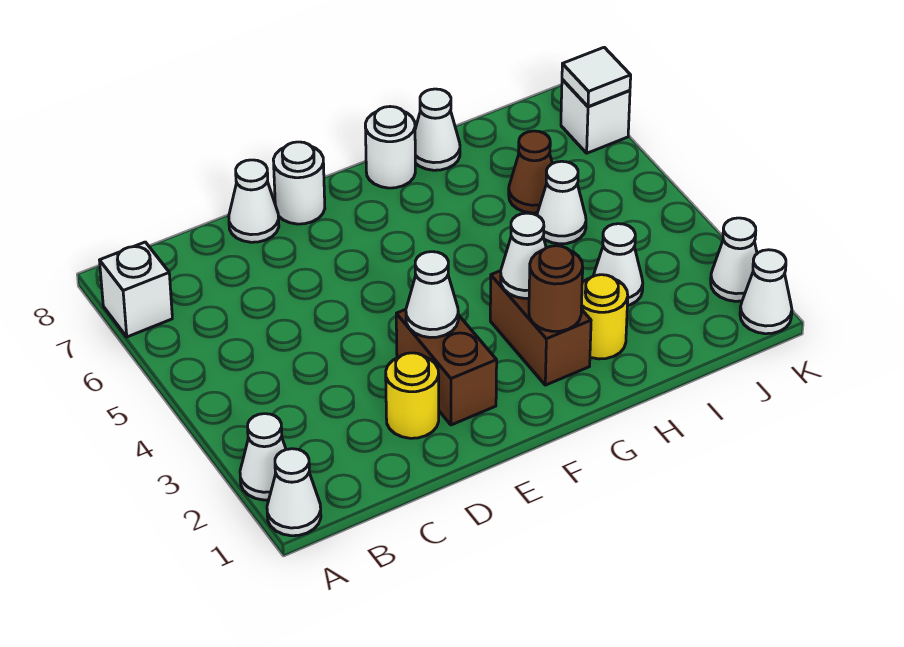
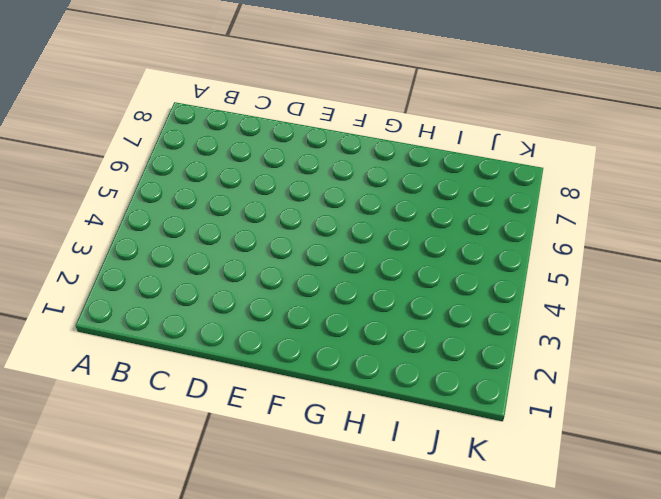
none -> white cone A1 level 1
none -> white cone A2 level 1
none -> white brick A7 level 1

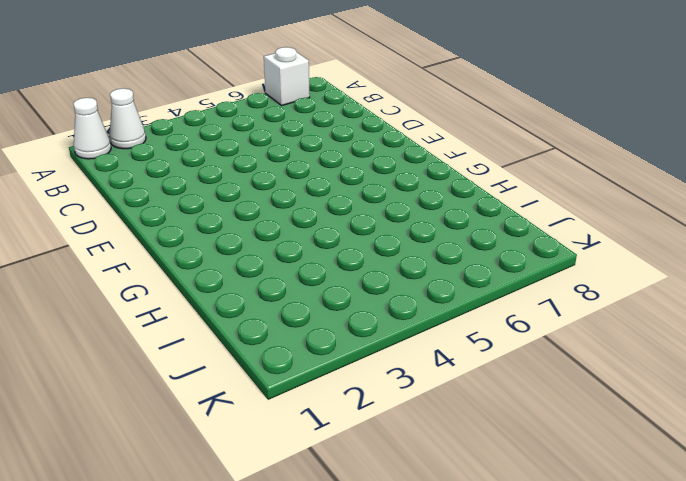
none -> yellow round brick D2 level 1
none -> white cone D8 level 1
none -> brown brick E2:E3 level 1

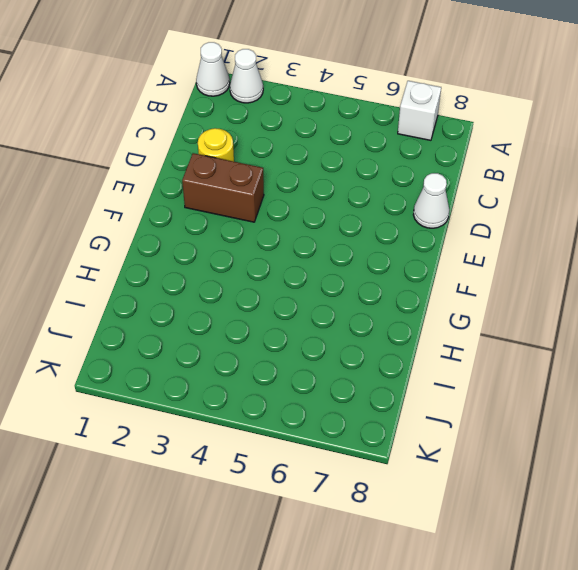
none -> white round brick E8 level 1
none -> brown brick G2:G3 level 1
none -> white round brick G8 level 1

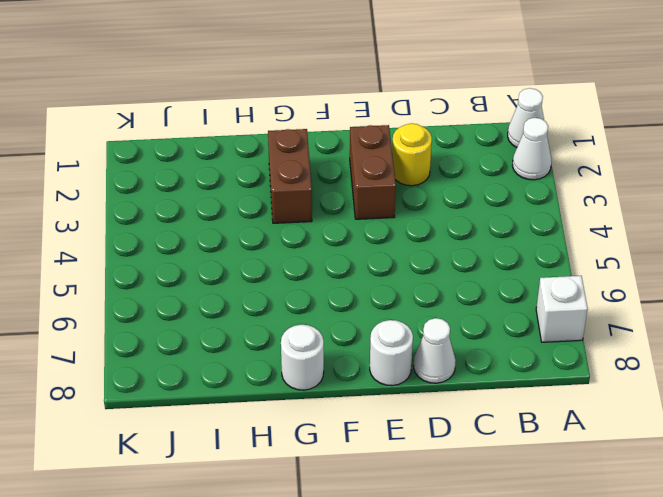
none -> yellow round brick H2 level 1
none -> white cone H8 level 1
none -> white cone I3 level 1

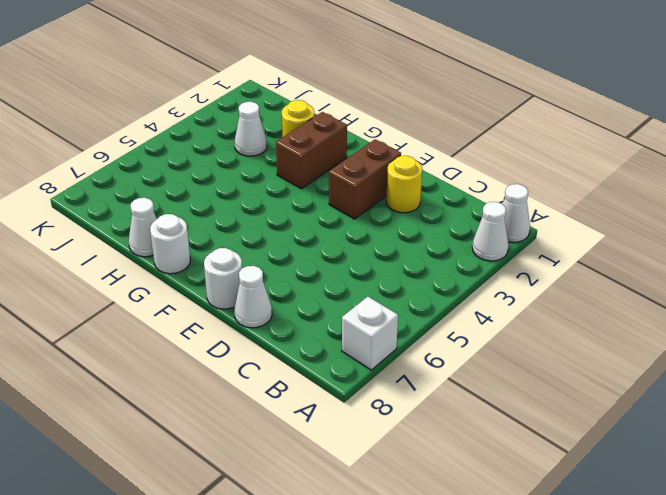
none -> white cone I5 level 1
none -> brown cone I6 level 1
none -> white cone K1 level 1

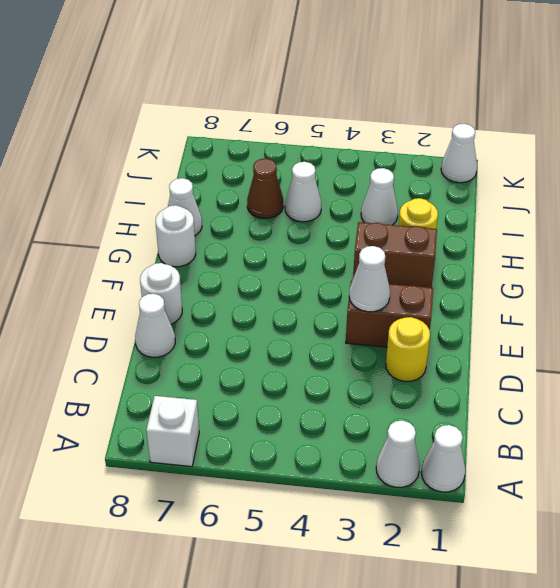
none -> white cone K2 level 1
none -> white brick K7 level 1
none -> brown round brick G2 level 2

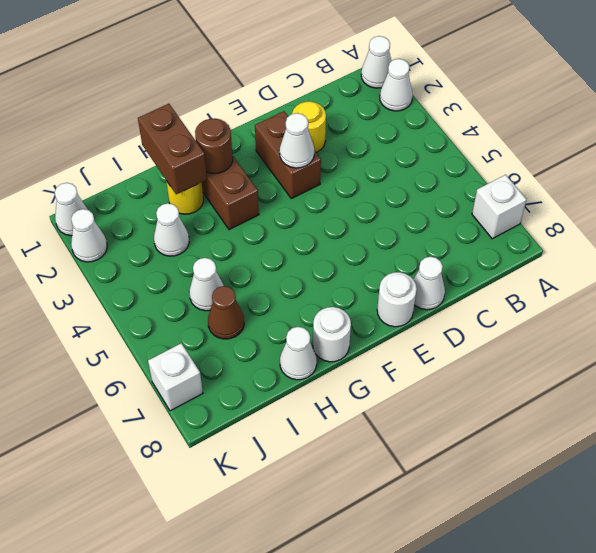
brown brick H1:H2 level 2 -> none
none -> white cone G3 level 2
none -> white tile K7 level 2

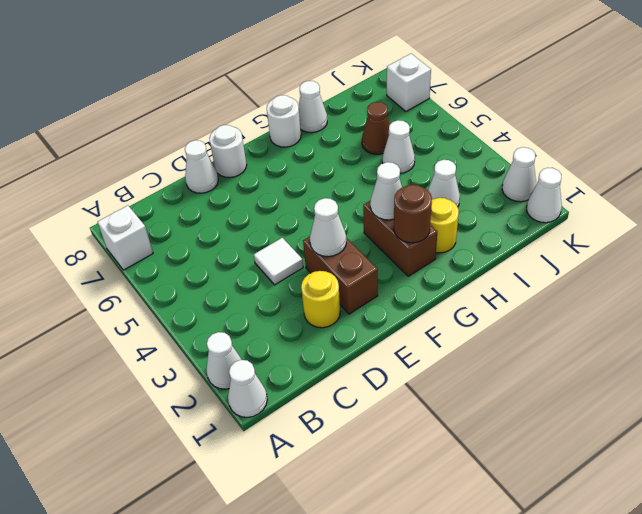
white tile D4 level 1 -> white tile K7 level 2

